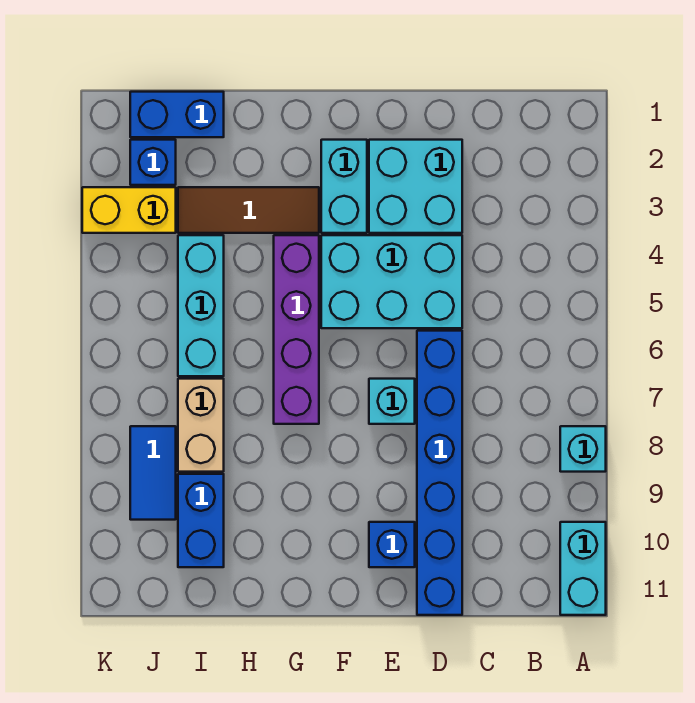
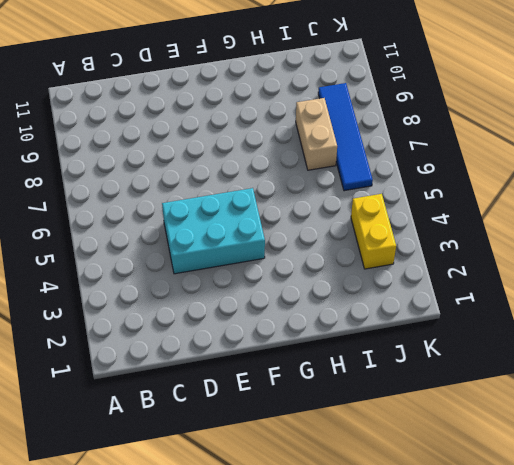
yellow brick J3:J4 level 1 -> yellow brick J3:K3 level 1
blue tile J6:J9 level 1 -> blue tile J8:J9 level 1
none -> cyan brick A8 level 1
none -> cyan brick A10:A11 level 1
none -> cyan brick D2:E3 level 1

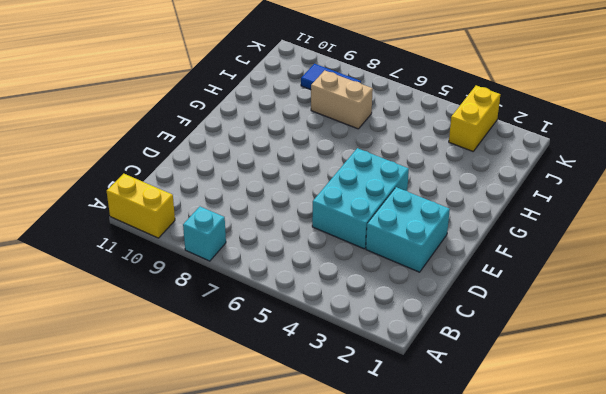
yellow brick A10:A11 level 1 -> cyan brick A10:A11 level 1
none -> blue brick D6:D11 level 1
none -> cyan brick E7 level 1
none -> blue brick E10 level 1

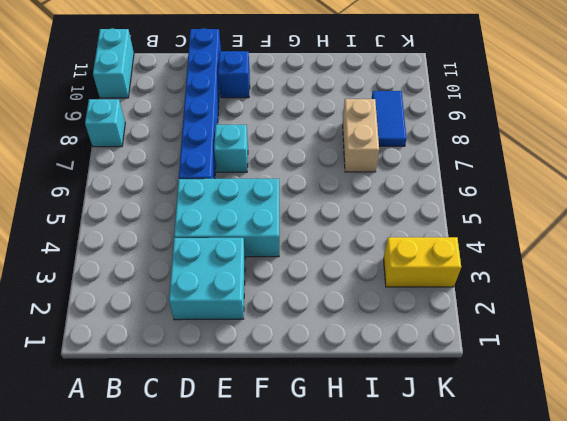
none -> cyan brick F2:F3 level 1
none -> brown tile G3:I3 level 1
none -> purple brick G4:G7 level 1

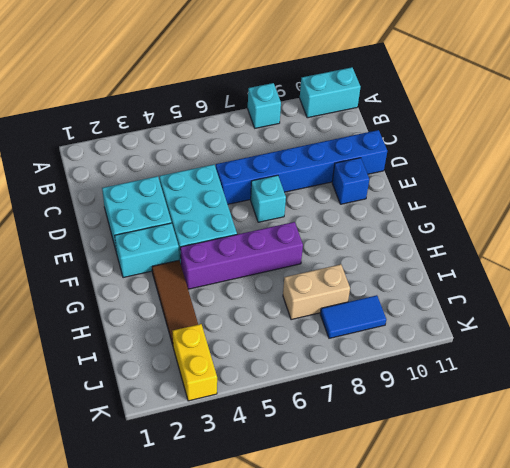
none -> blue brick I1:J1 level 1
none -> cyan brick I4:I6 level 1
none -> blue brick I9:I10 level 1

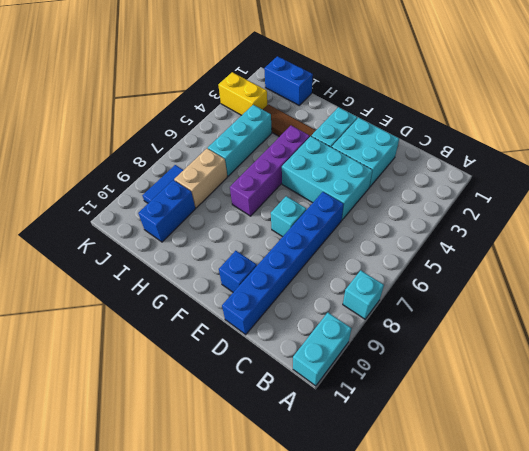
none -> blue brick J2 level 1

